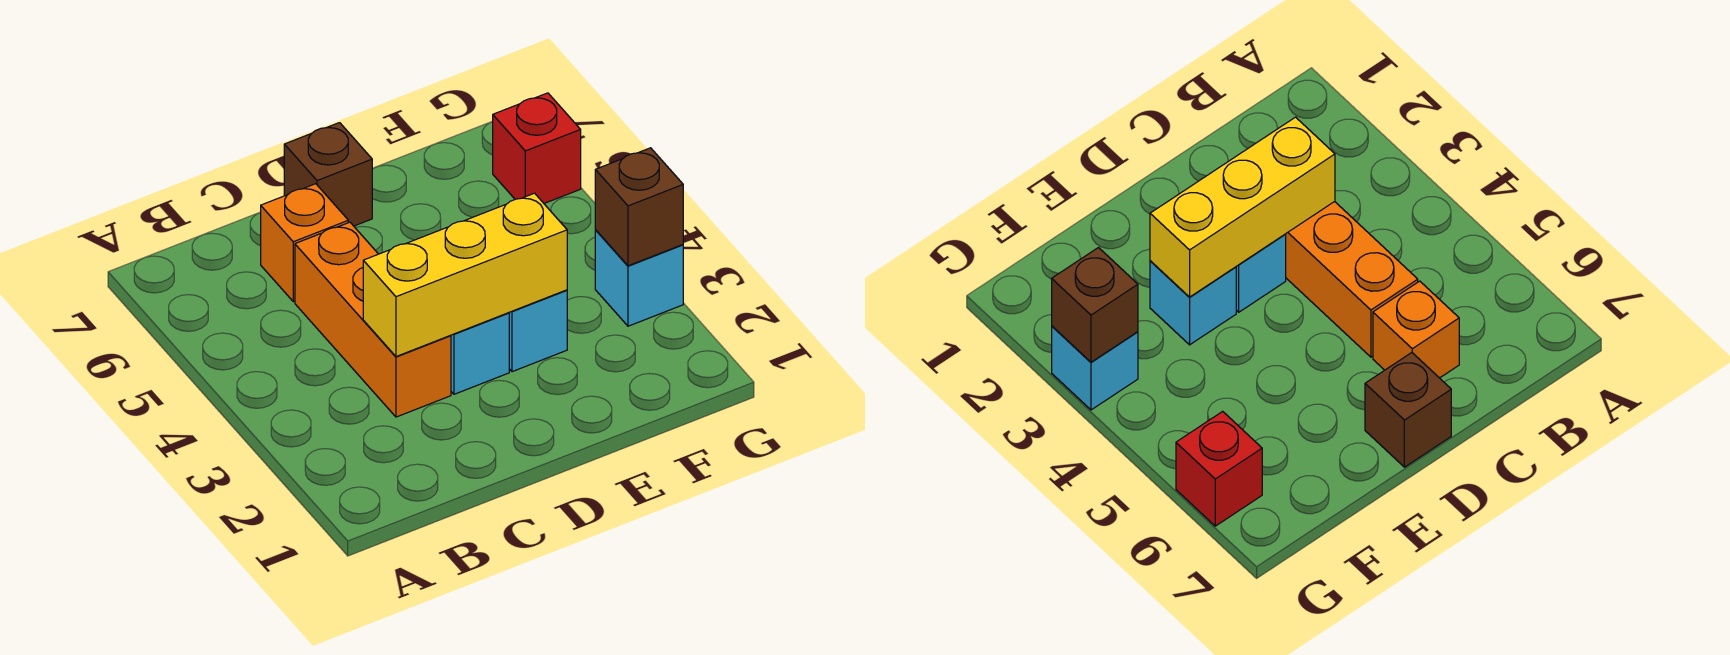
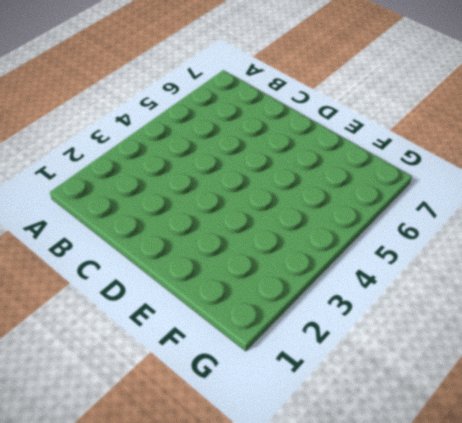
none -> orange brick C3:C5 level 1
none -> orange brick C6 level 1

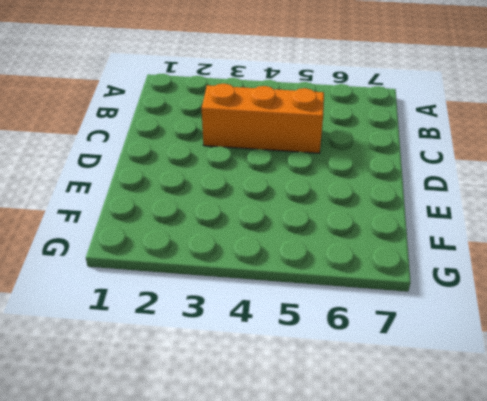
none -> orange brick C6 level 1
none -> cyan brick D3 level 1

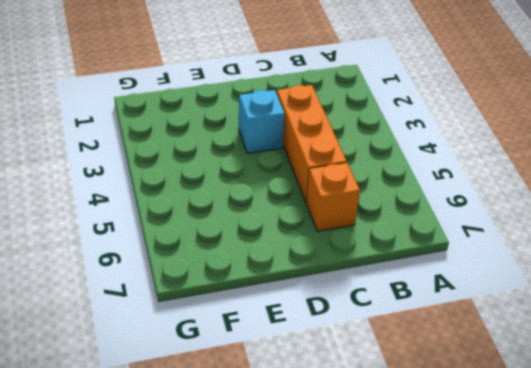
none -> brown brick D7 level 1
none -> cyan brick E3 level 1

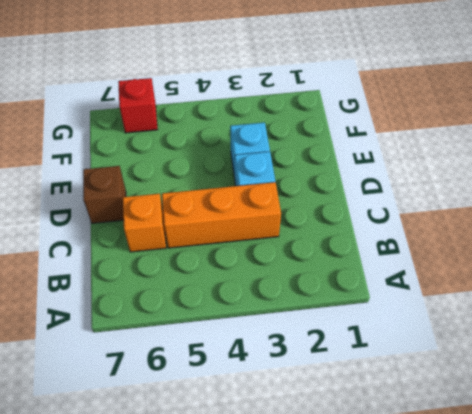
none -> cyan brick G3 level 1
none -> yellow brick C3:E3 level 2

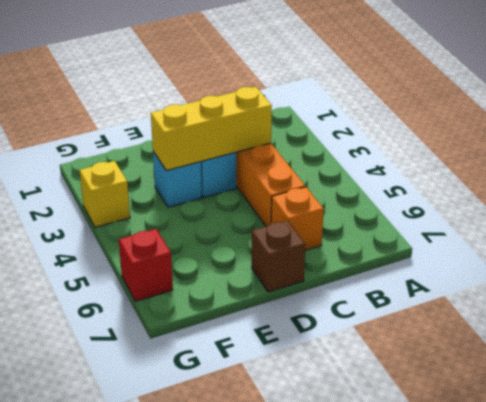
yellow brick G3 level 1 -> cyan brick G3 level 1
none -> brown brick G3 level 2

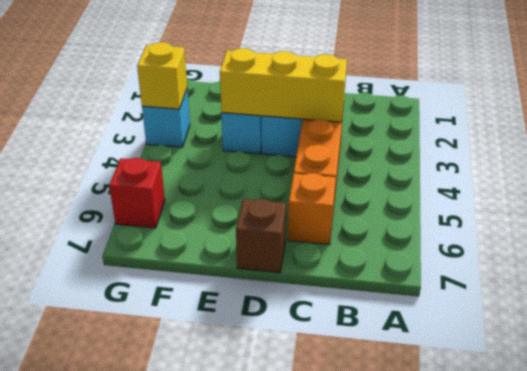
yellow brick G3 level 2 -> brown brick G3 level 2

